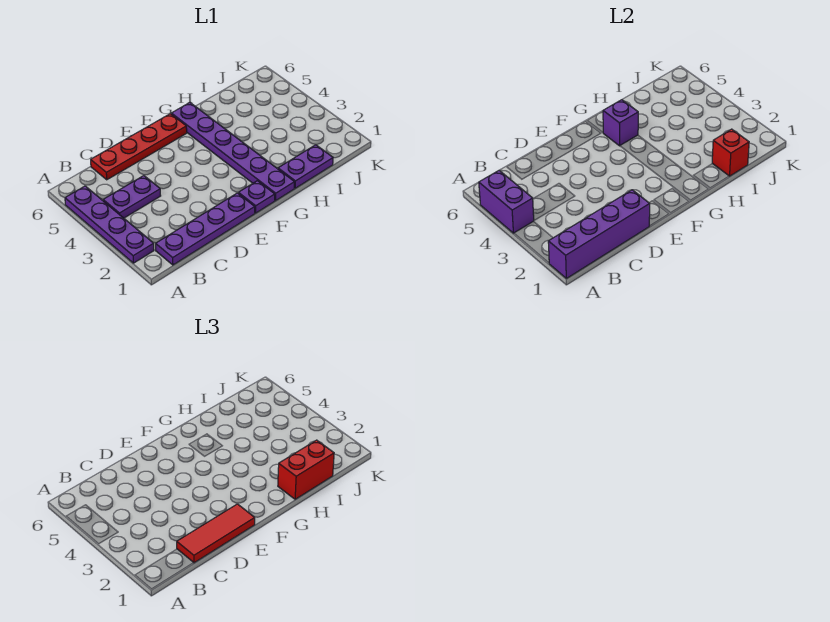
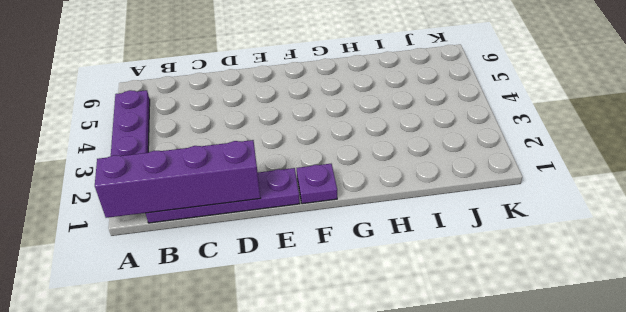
none -> purple plate B4:C4 level 1
none -> red plate C6:F6 level 1
none -> purple plate G1:G6 level 1

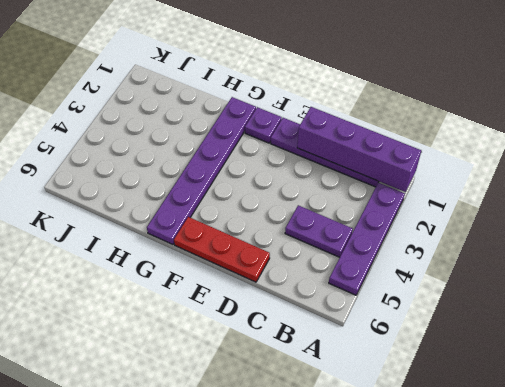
red plate D6:F6 level 1 -> red plate C6:F6 level 1
none -> purple plate H1:I1 level 1
none -> purple brick A4:A5 level 2
none -> purple brick G5 level 2

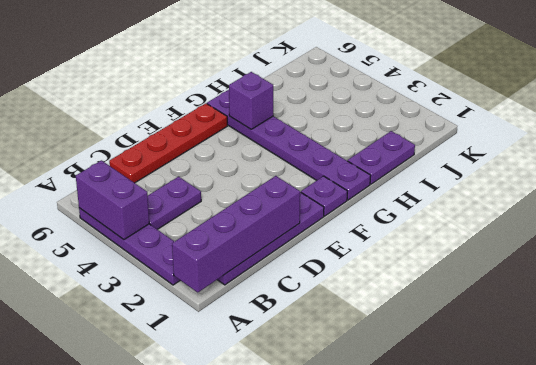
none -> red brick I1 level 2
none -> red tile C1:E1 level 3
none -> red brick H1:I1 level 3

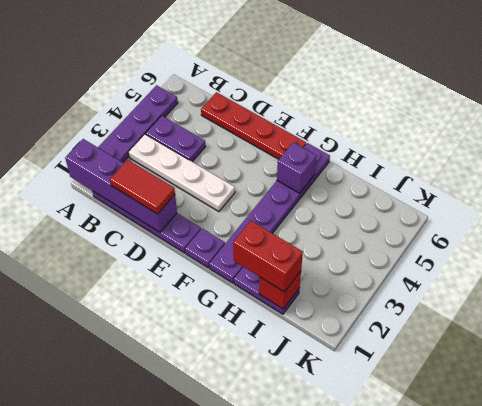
white plate B3:E3 level 1 -> none
red tile C1:D1 level 3 -> red tile C1:E1 level 3
none -> purple brick A4:A5 level 2

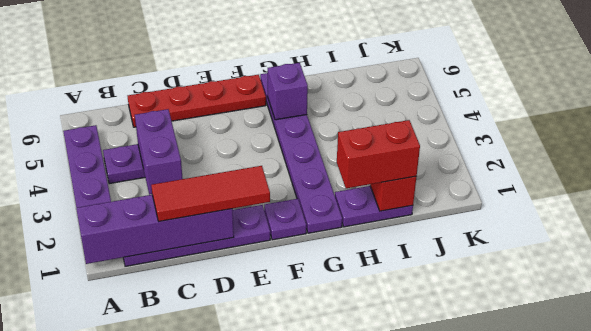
purple brick C3:C4 level 2 -> purple brick A4:A5 level 2

